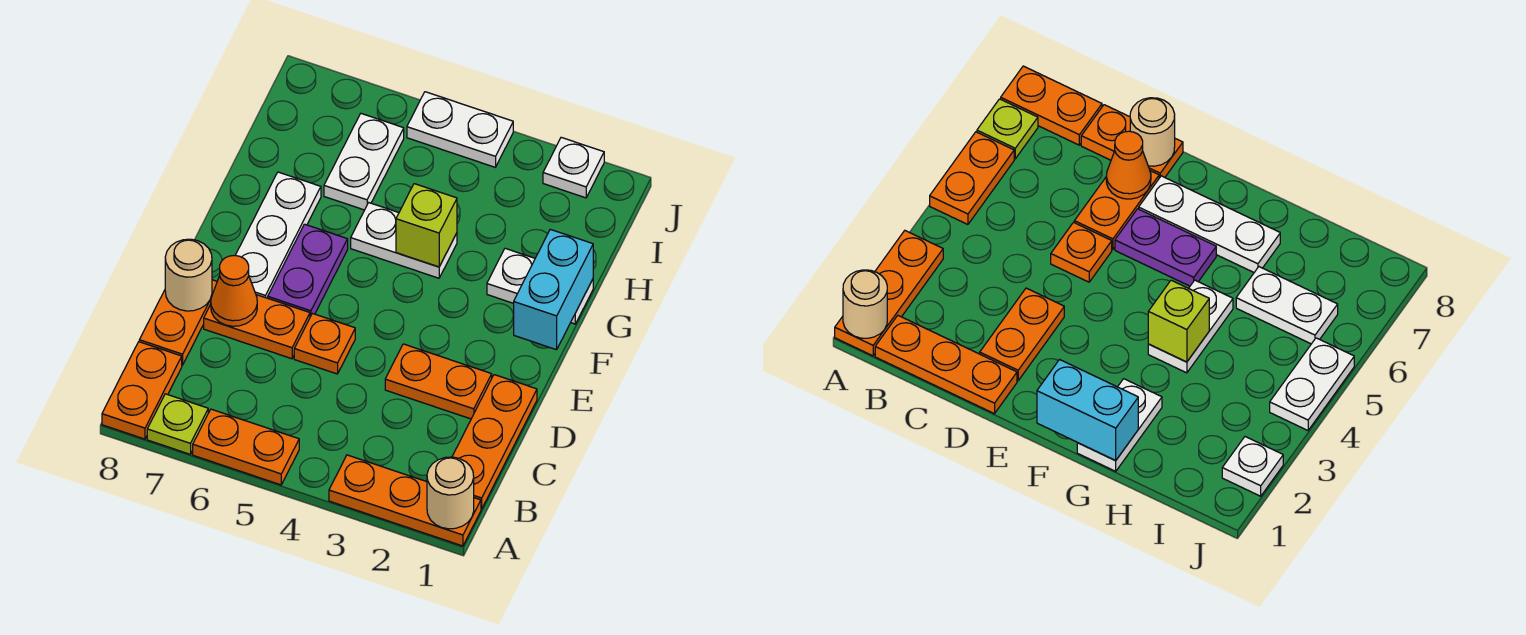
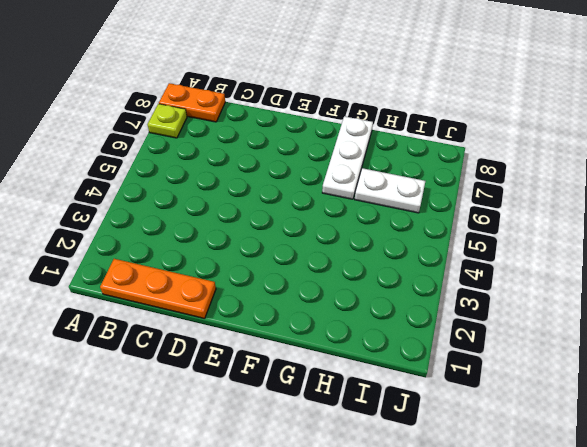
white plate G6:G8 level 1 -> white plate E7:G7 level 1
none -> orange plate A1:A3 level 1
none -> orange plate A5:A6 level 1
none -> orange plate C8:D8 level 1

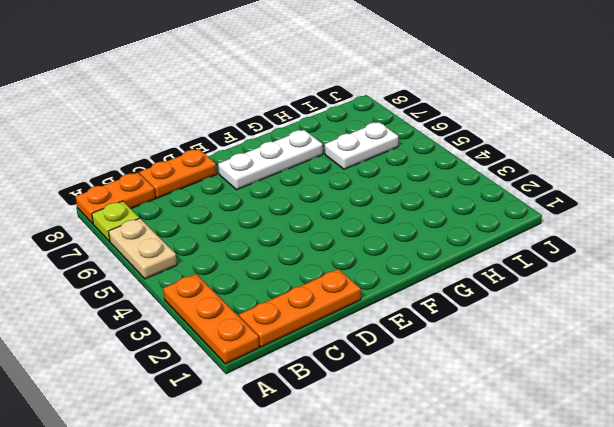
tan plate A5:A6 level 1 -> orange plate A5:A6 level 1
none -> orange plate D2:D3 level 1
none -> orange plate D5 level 1
none -> orange plate D6:D7 level 1

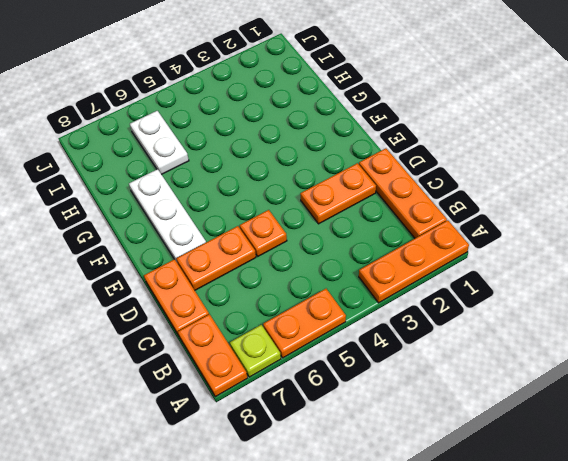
none -> purple plate E6:F6 level 1
none -> white plate G1:G2 level 1
none -> white plate G4:G5 level 1

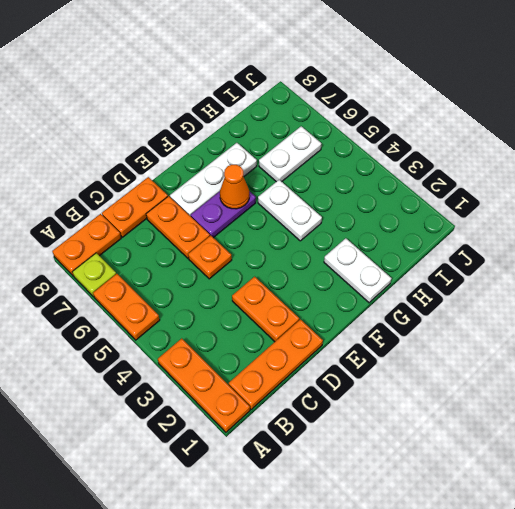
orange cone F6 level 2 -> orange cone D7 level 2
none -> white plate J2 level 1
none -> white plate J4:J5 level 1
none -> tan round brick A1 level 2

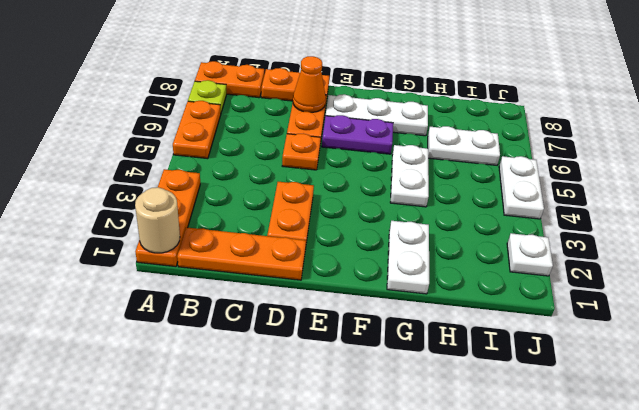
none -> tan round brick D8 level 2
none -> cyan brick F1:G1 level 2
none -> lime brick G4 level 2

